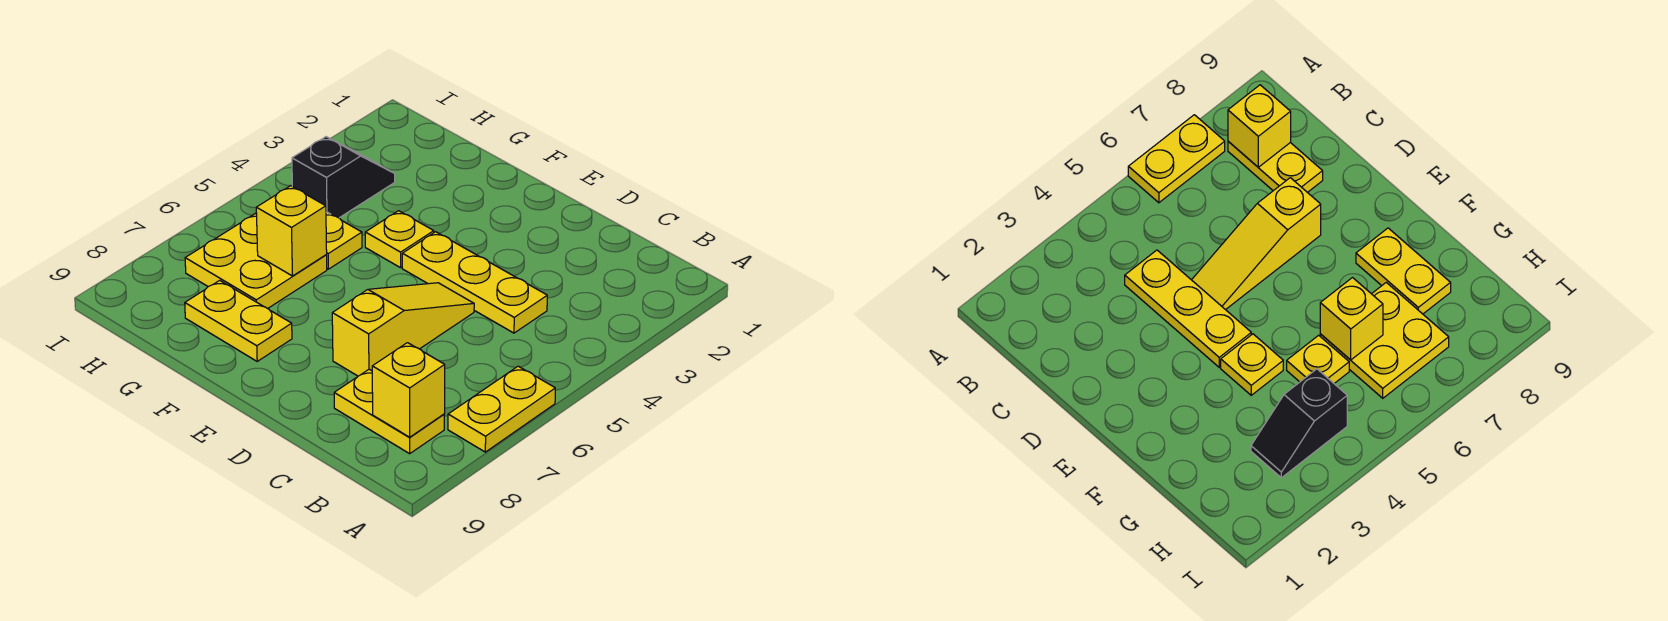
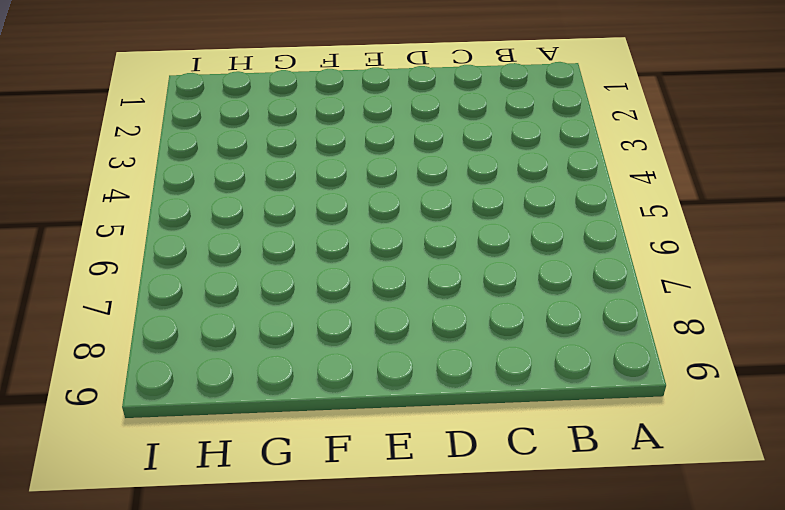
none -> yellow plate A6:A7 level 1
none -> yellow plate B8:C8 level 1

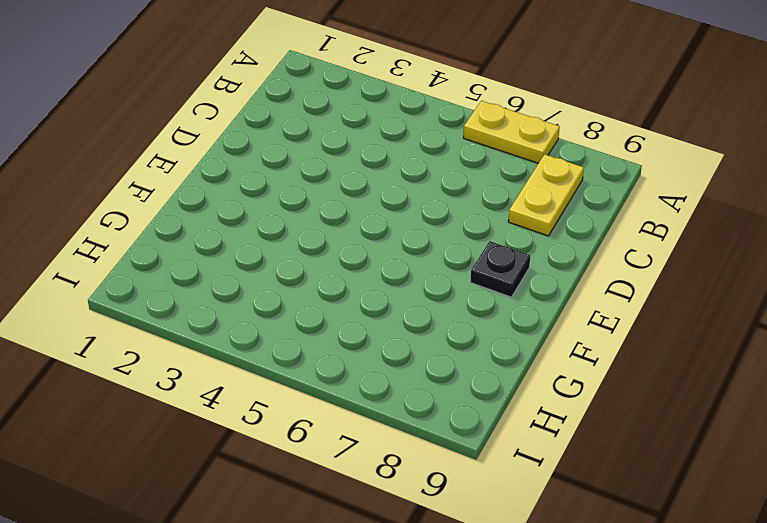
black plate E8 level 1 -> none
none -> yellow plate C4:E4 level 1
none -> yellow slope D5:D7 level 1 top 7

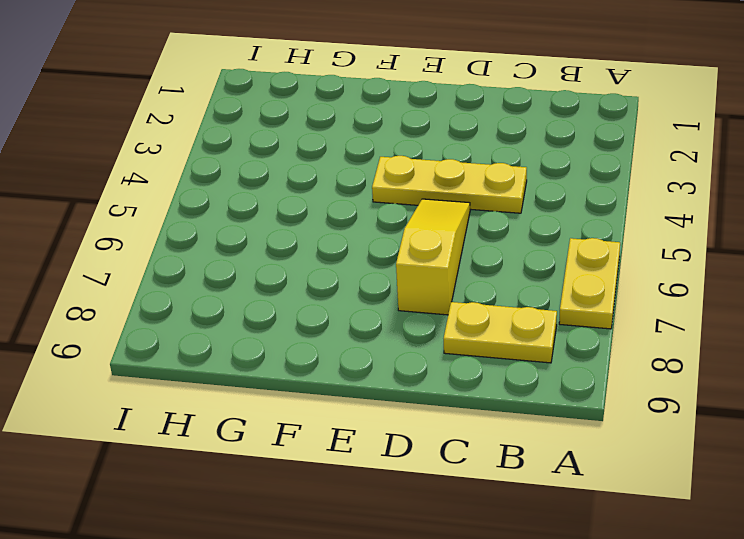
none -> yellow plate F4 level 1
none -> yellow plate F8:G8 level 1

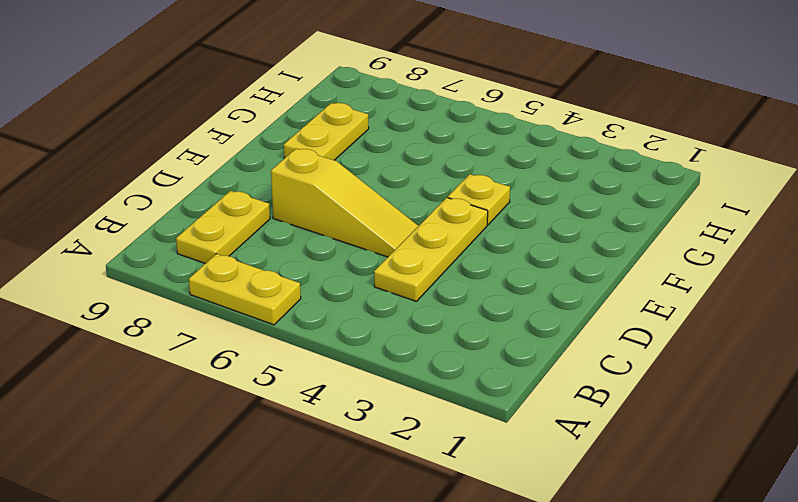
none -> yellow plate G5 level 1
none -> yellow plate G6:H7 level 1

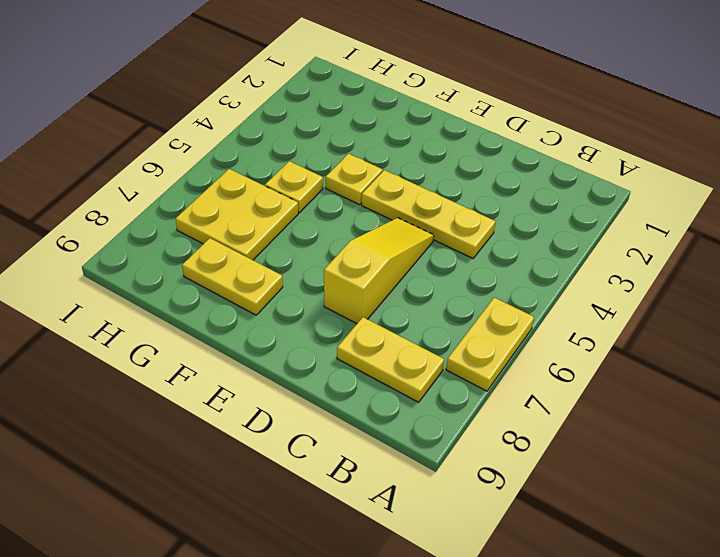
none -> black slope H3:H4 level 1 top 4
none -> yellow brick B8 level 2

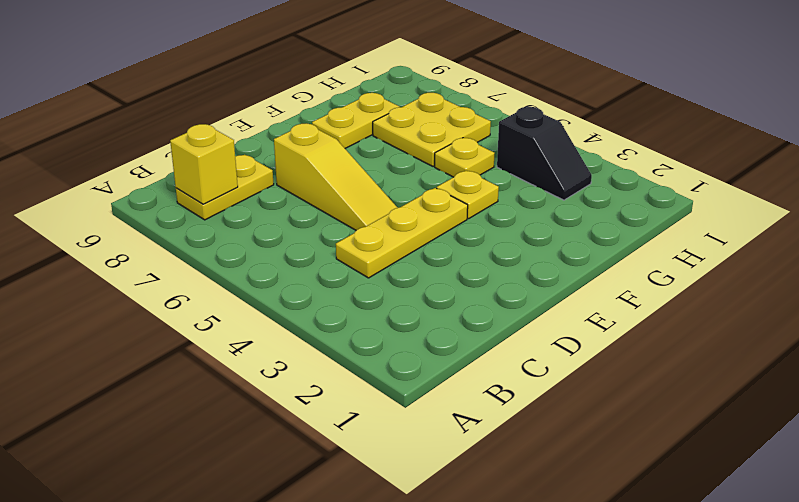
none -> yellow plate A6:A7 level 1
none -> yellow brick G6 level 2

